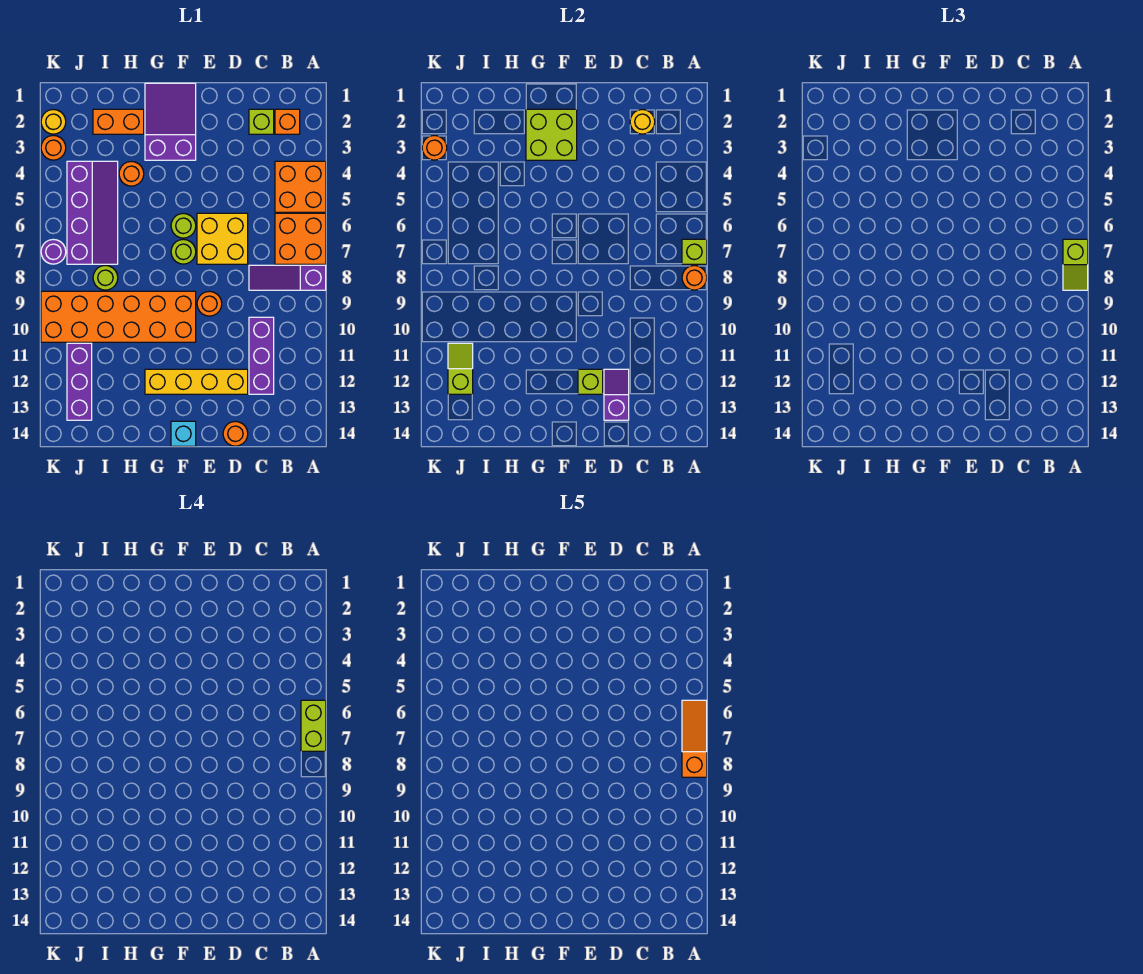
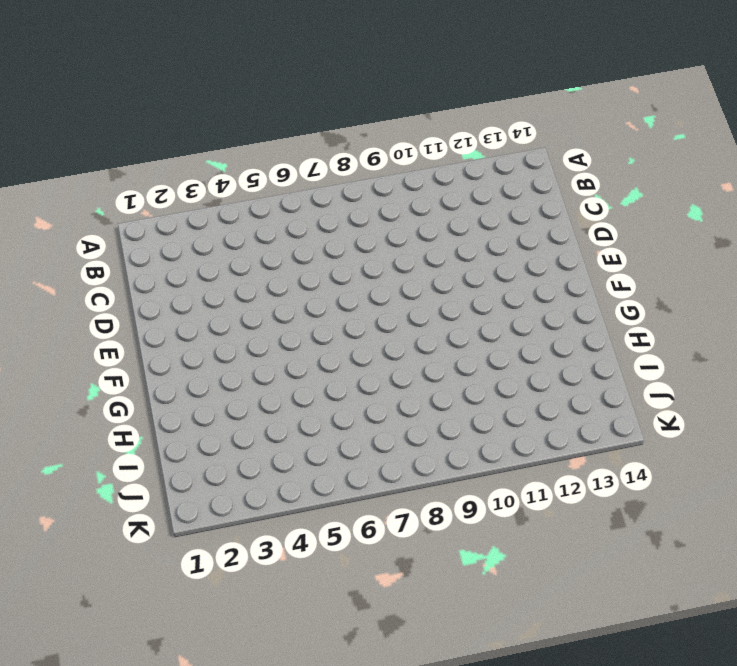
none -> orange brick A4:B5 level 1
none -> orange brick A6:B7 level 1
none -> purple slope A8:C8 level 1 top A
none -> orange brick B2 level 1

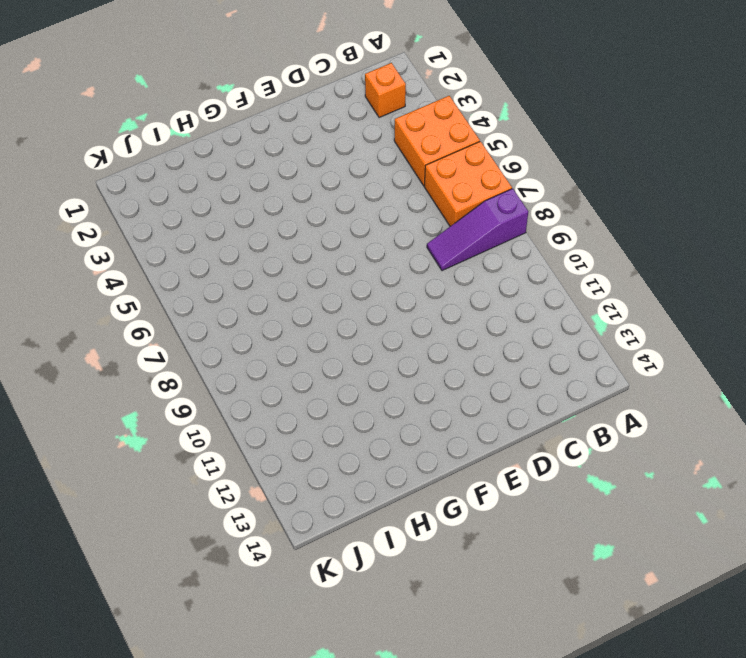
none -> lime brick C2 level 1
none -> purple brick C10:C12 level 1
none -> yellow brick D6:E7 level 1
none -> yellow brick D12:G12 level 1

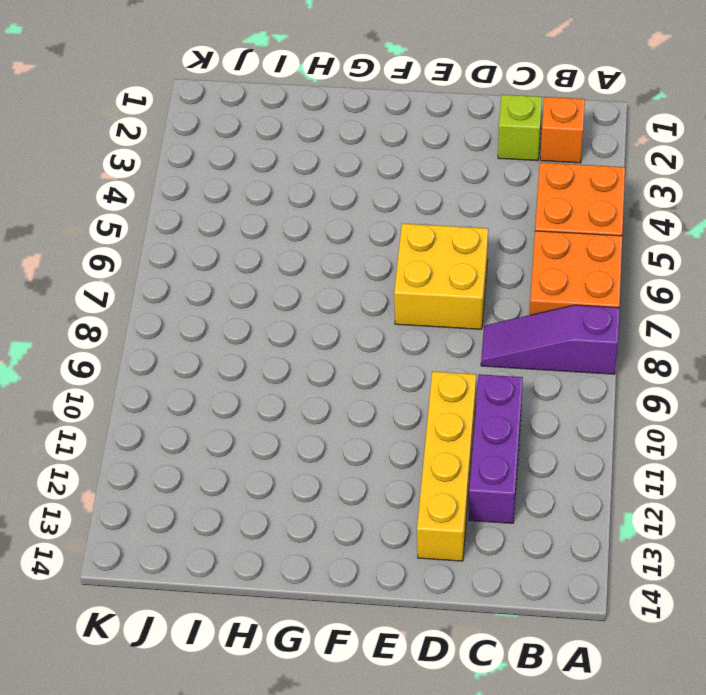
yellow brick D10:D13 level 1 -> yellow brick D12:G12 level 1
none -> orange round brick D14 level 1
none -> orange round brick E9 level 1
none -> purple slope F1:G3 level 1 top 3
none -> lime round brick F6 level 1

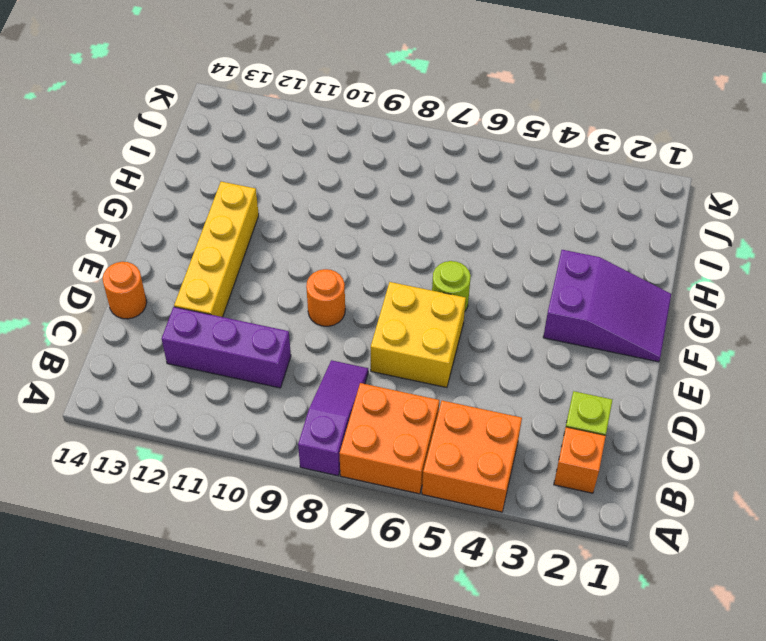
none -> lime round brick F7 level 1
none -> orange brick F9:K10 level 1
none -> cyan brick F14 level 1
none -> orange brick H2:I2 level 1

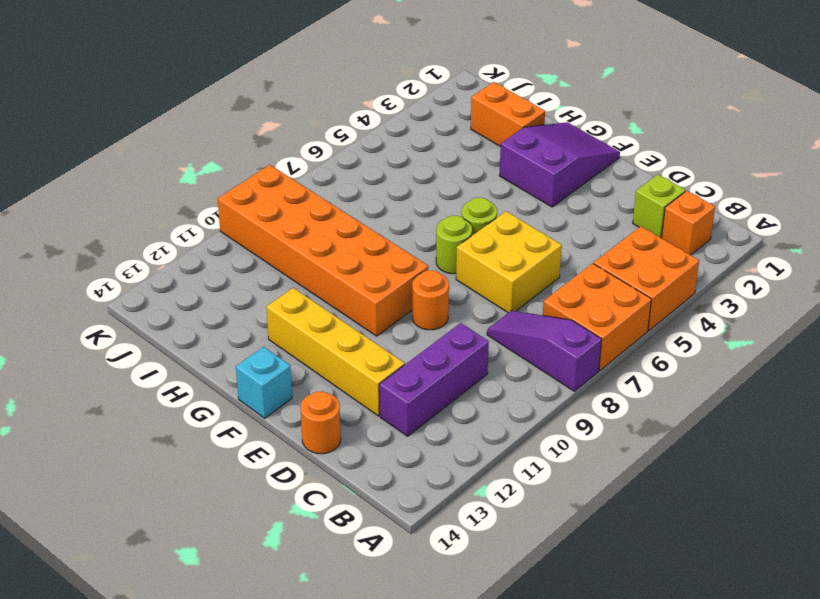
none -> orange round brick H4 level 1
none -> purple slope I4:J7 level 1 top J
none -> lime round brick I8 level 1
none -> purple brick J11:J13 level 1

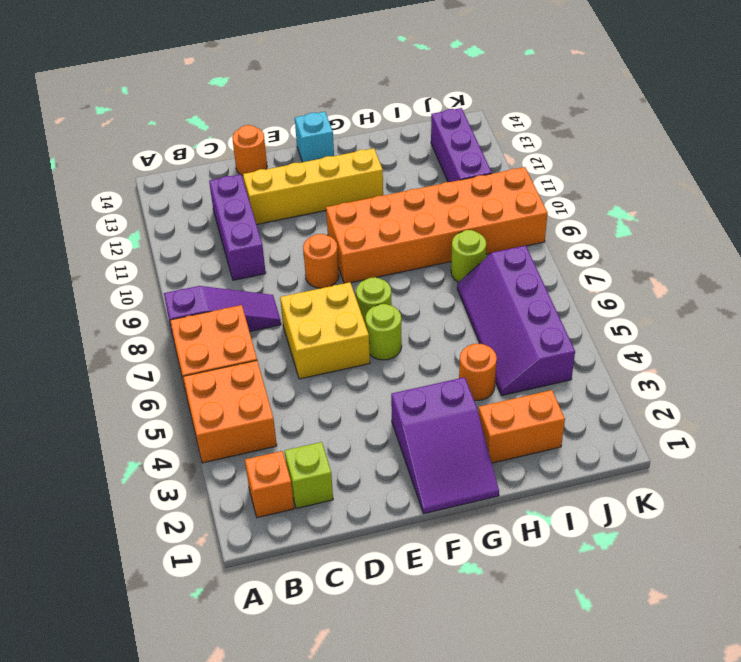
none -> yellow round brick K2 level 1
none -> orange round brick K3 level 1
none -> purple round brick K7 level 1
none -> lime brick A7 level 2

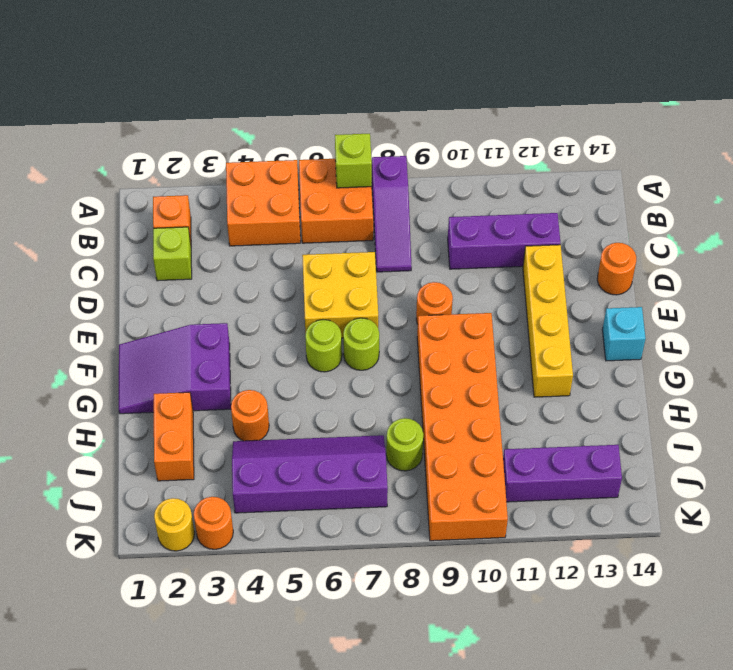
none -> purple round brick K7 level 1
none -> orange round brick A8 level 2
none -> yellow round brick C2 level 2
none -> purple slope D12:D13 level 2 top 13

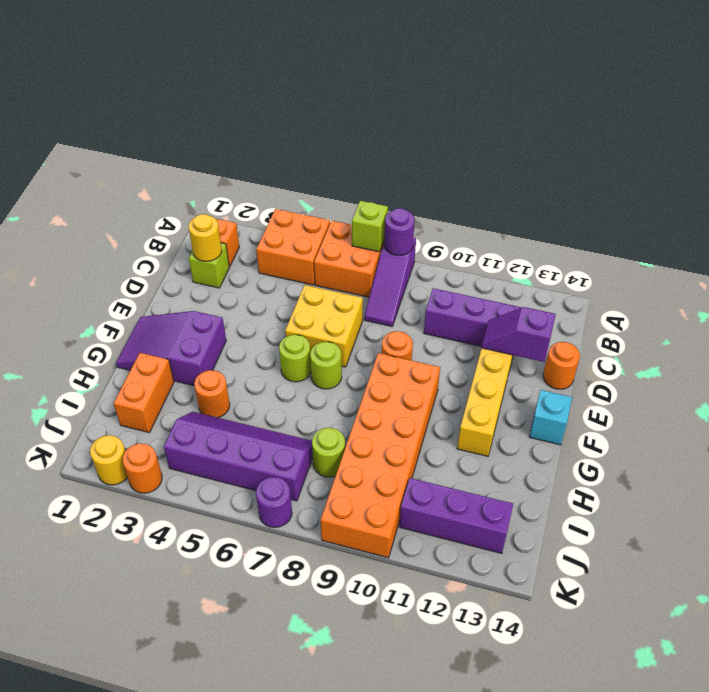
purple round brick A8 level 2 -> orange round brick A8 level 2
none -> lime brick E12 level 2
none -> lime brick F2:G3 level 2
none -> lime slope J11:J12 level 2 top 12
none -> orange round brick K3 level 2

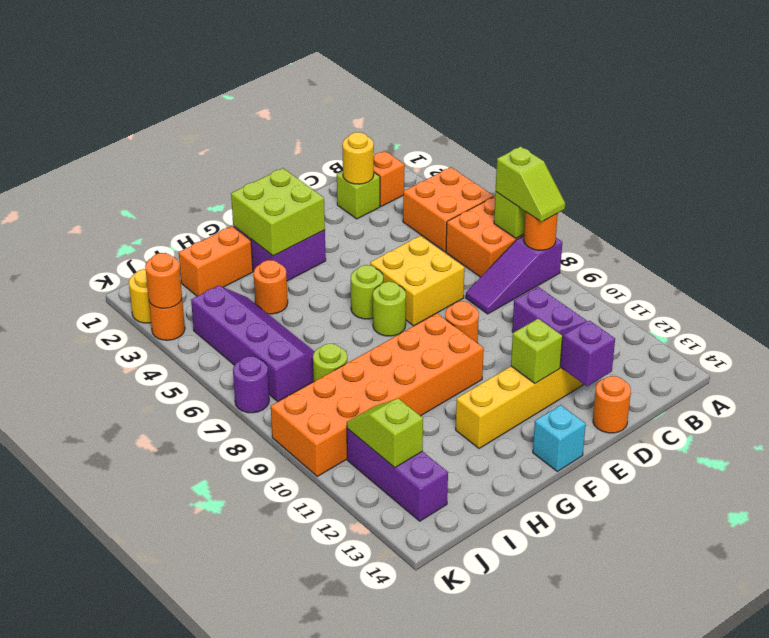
none -> lime brick A6:A7 level 4
none -> orange slope A6:A8 level 5 top 8

